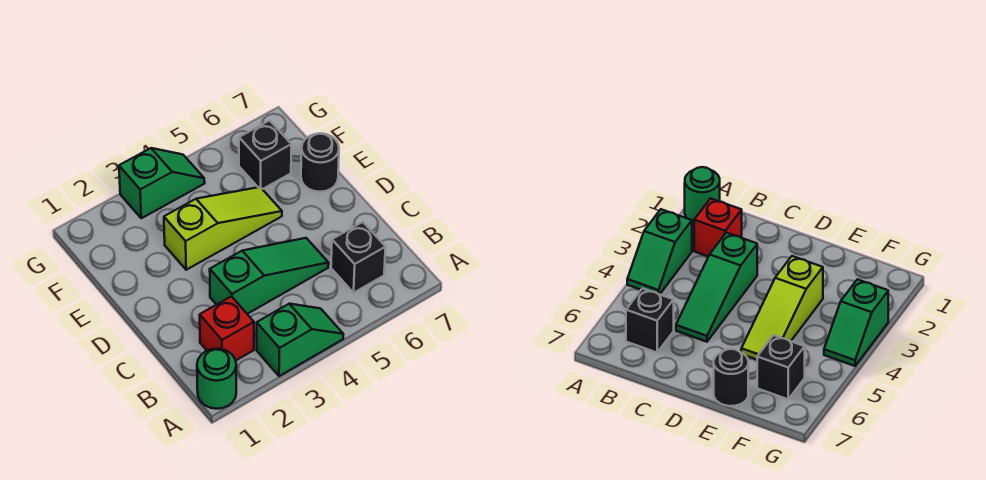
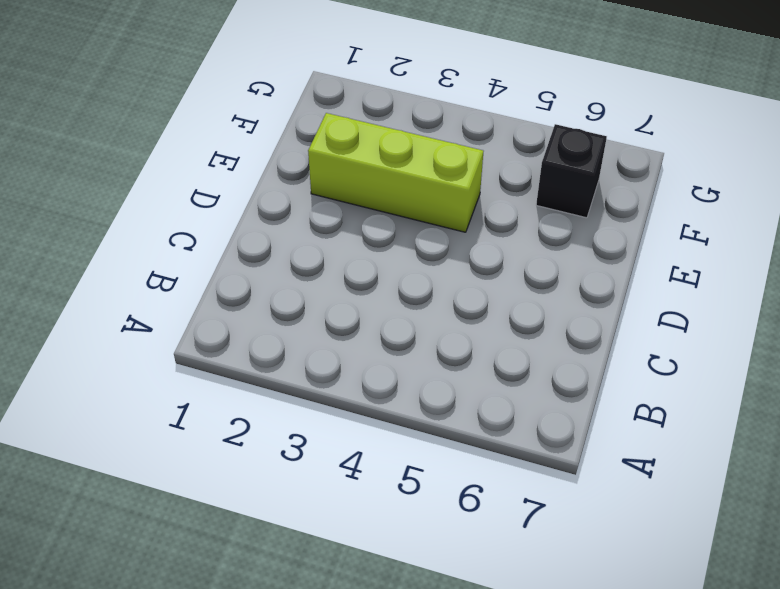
lime brick E2:E4 level 1 -> lime slope E3:E5 level 1 top 3
none -> green round brick A1 level 1
none -> green slope A3:A4 level 1 top 3

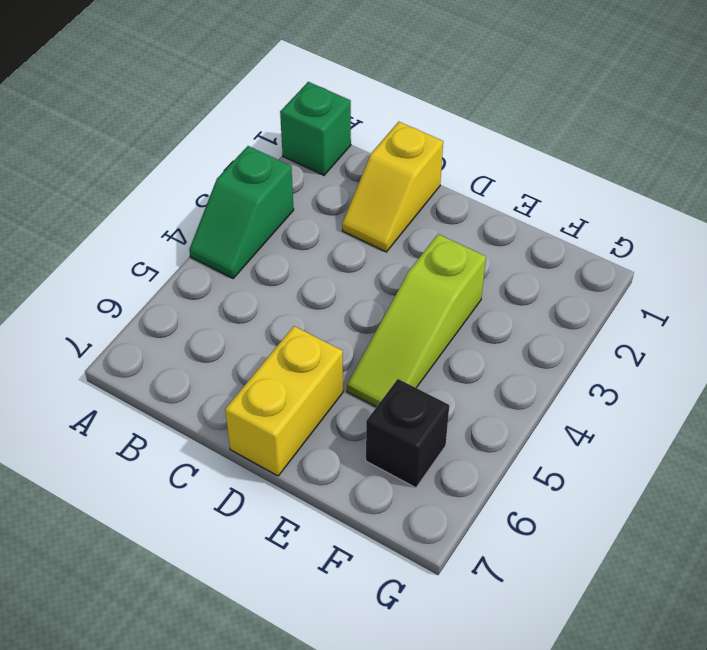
green brick A1 level 1 -> green round brick A1 level 1
yellow slope C1:C2 level 1 top 1 -> none
yellow brick D6:D7 level 1 -> none
none -> red brick B2 level 1
none -> black brick B6 level 1

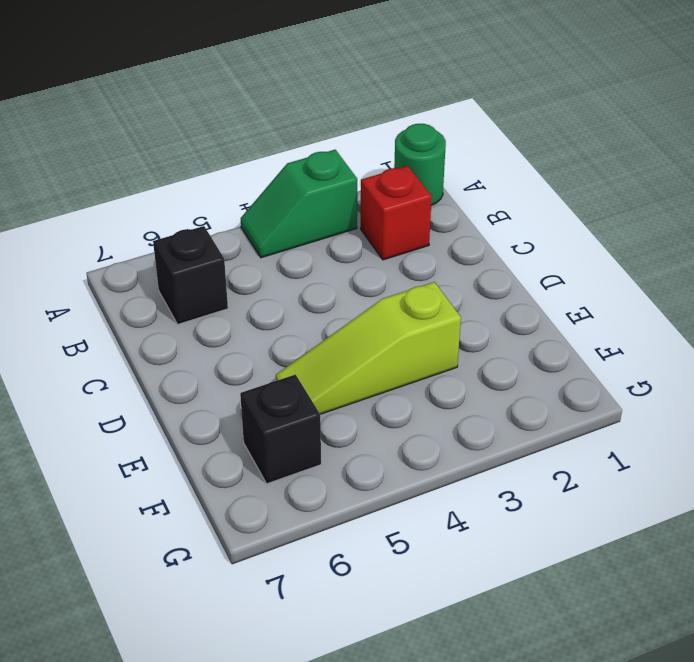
none -> green slope C3:C5 level 1 top 3
none -> black round brick E7 level 1

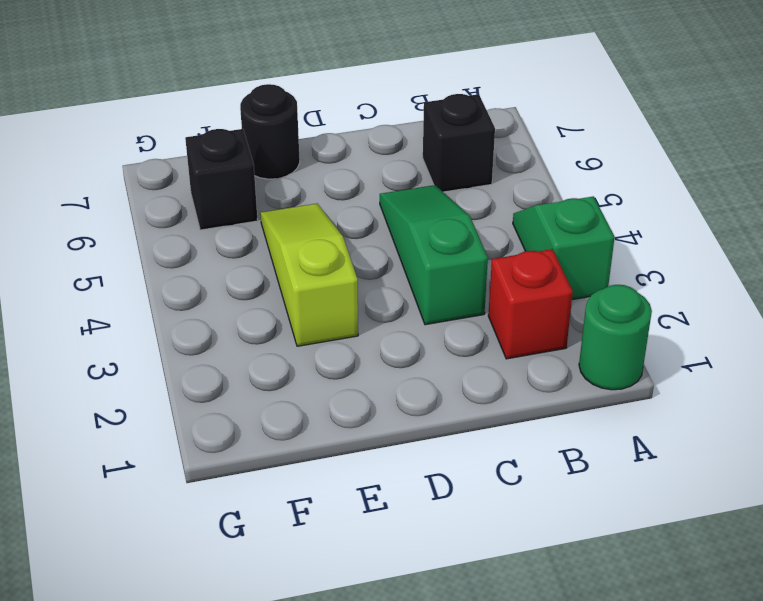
none -> green slope G3:G4 level 1 top 3

